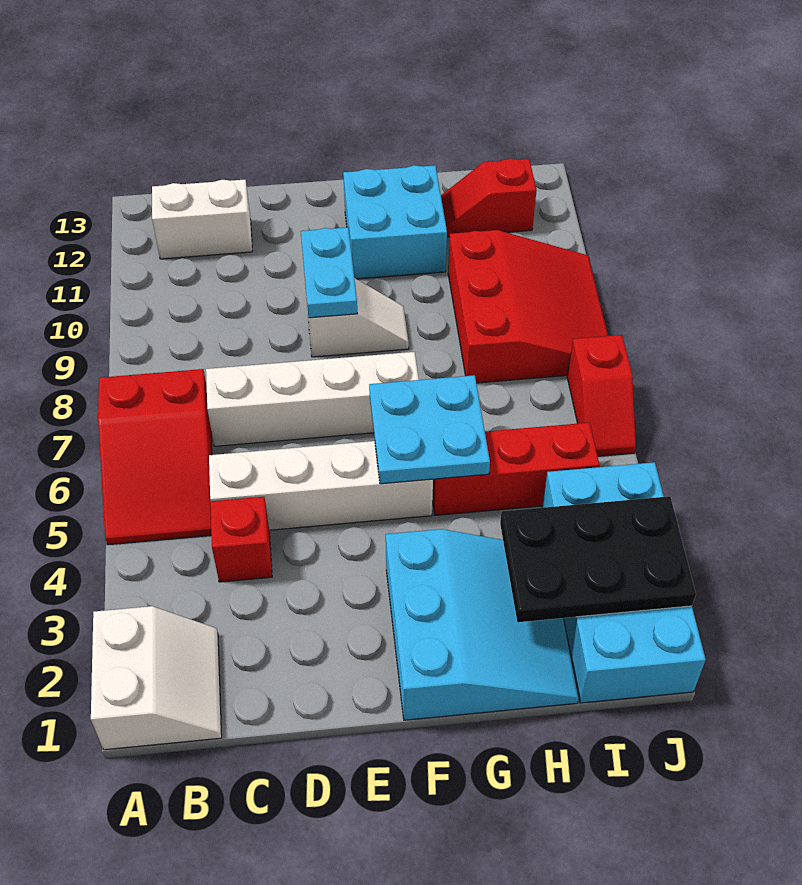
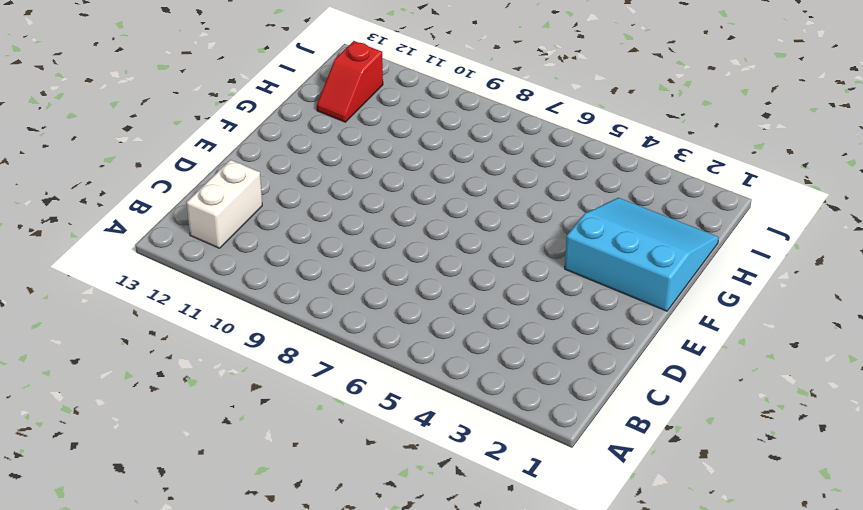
none -> white slope A1:B2 level 1 top A
none -> red slope A5:B7 level 1 top 7
none -> red brick C4 level 1

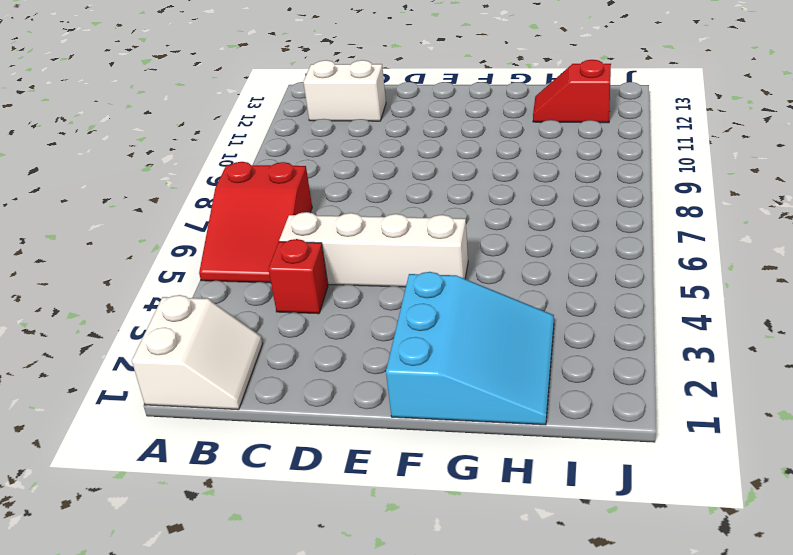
none -> white brick C7:F7 level 1
none -> white slope E9:F9 level 1 top E
none -> cyan brick F11:G12 level 1

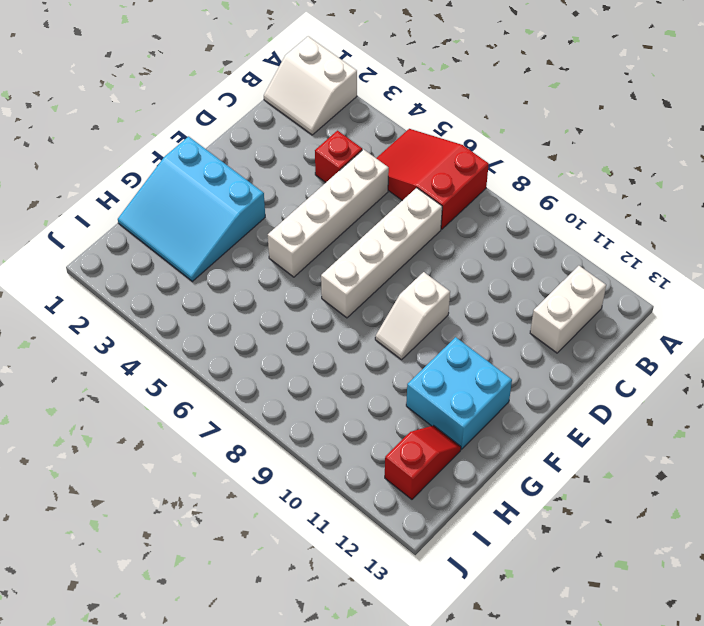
none -> red brick G5:I5 level 1
none -> red slope H8:J10 level 1 top H
none -> cyan brick I1:J4 level 1

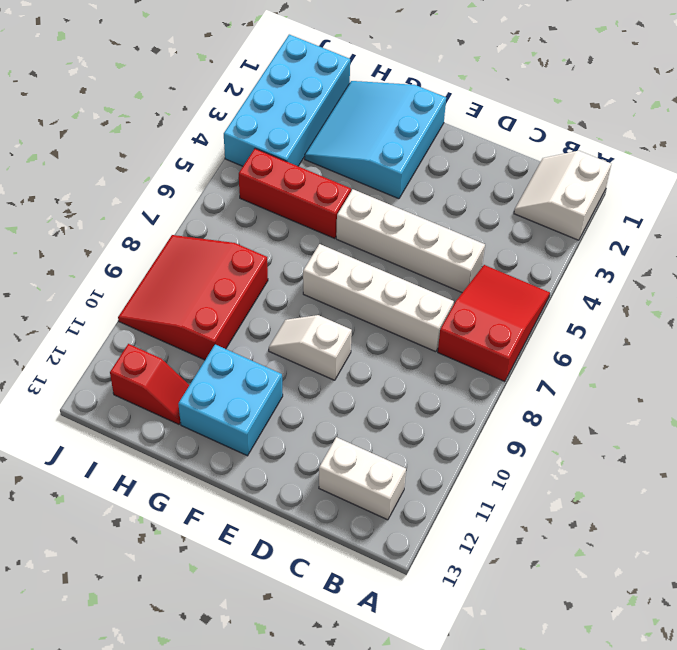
none -> red brick C4 level 1
none -> red slope J6:J7 level 1 top 7
none -> cyan plate E9:E10 level 2

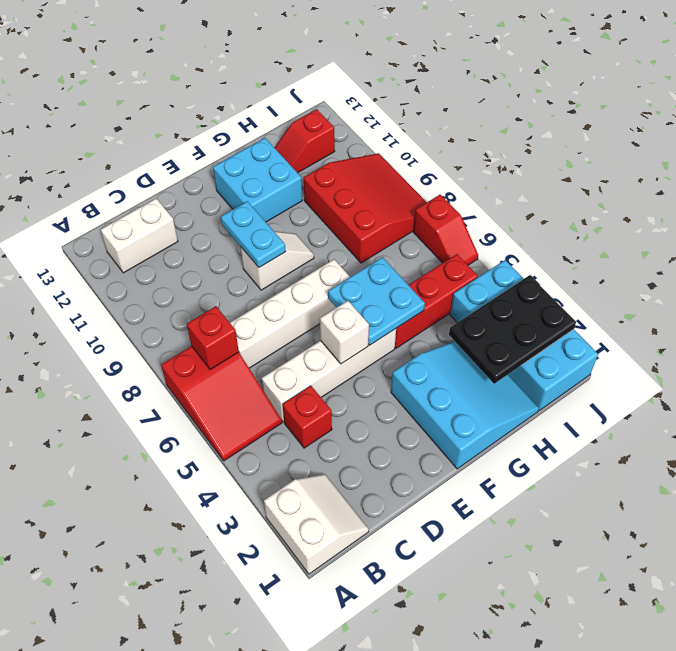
red brick B7 level 2 -> none
white brick E5 level 2 -> none

